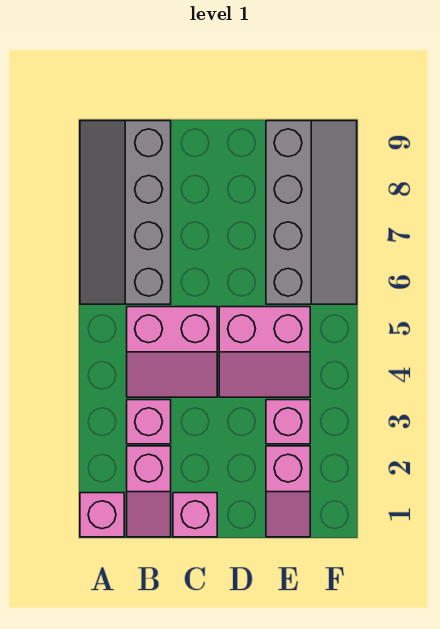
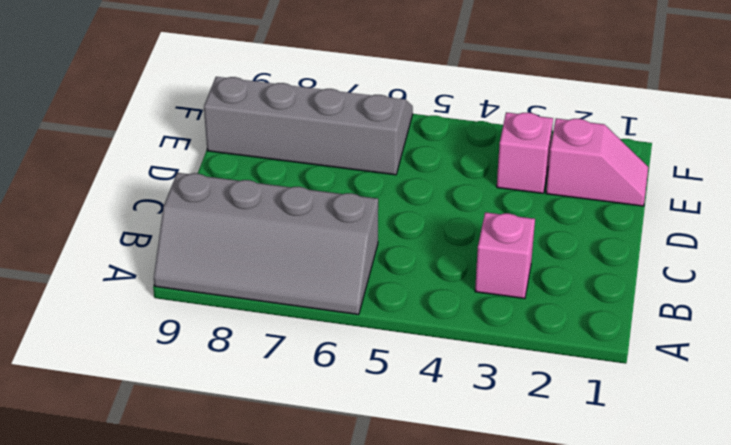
none -> pink brick A1 level 1
none -> pink slope B1:B2 level 1 top 2

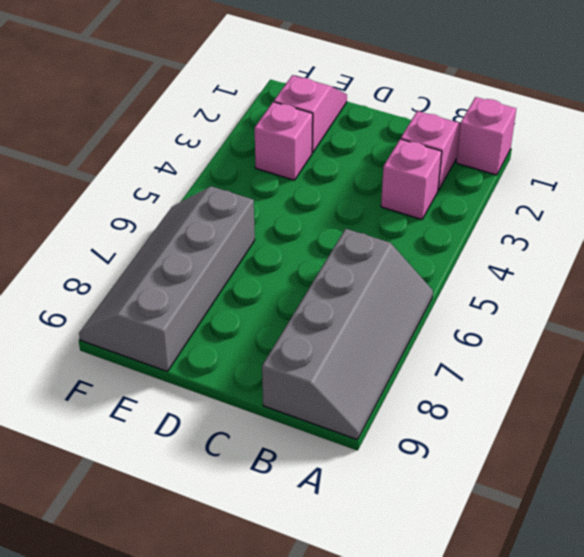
none -> pink slope B4:C5 level 1 top 5
none -> pink brick C1 level 1

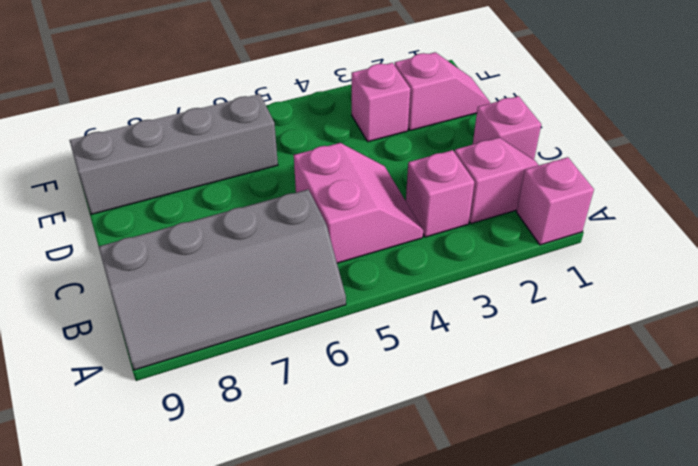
none -> pink slope D4:E5 level 1 top 5

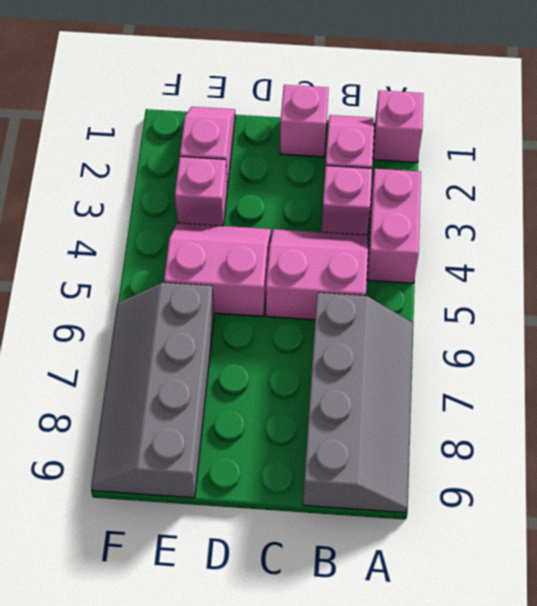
pink brick A3:A4 level 1 -> none

